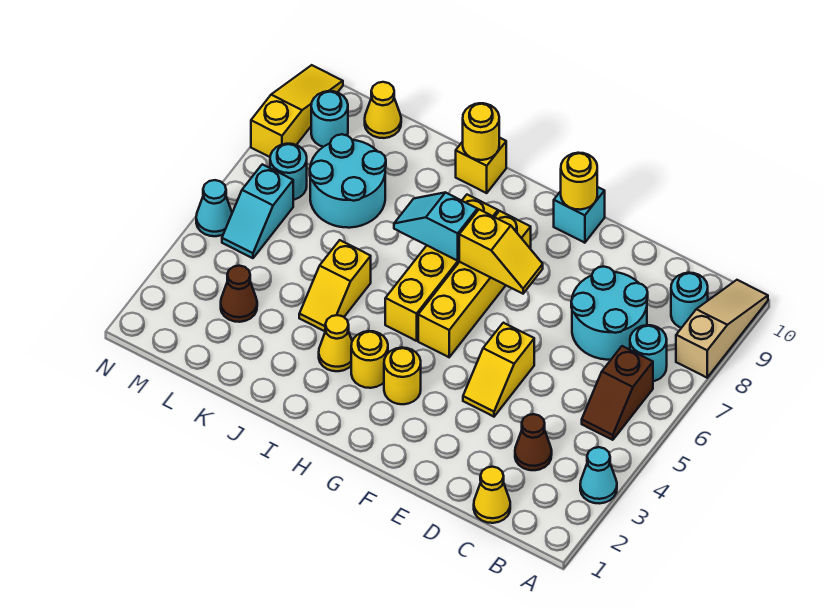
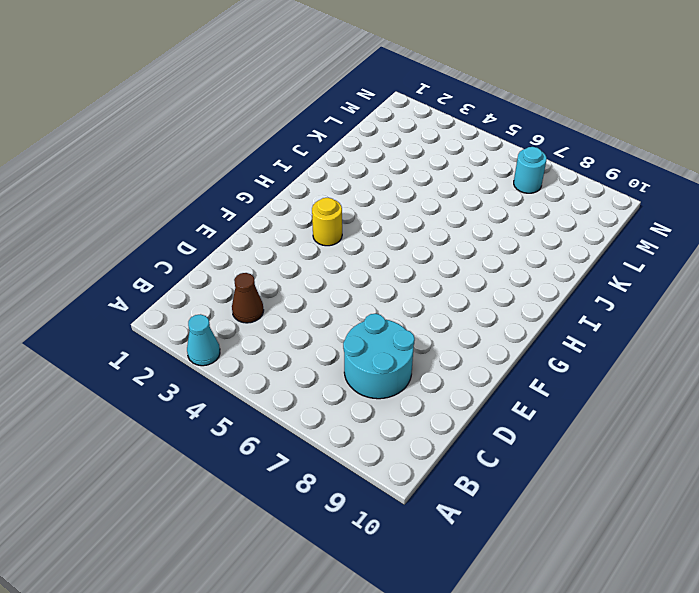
none -> tan slope A8:A10 level 1 top 8
none -> brown slope B5:B6 level 1 top 6
none -> cyan round brick B7 level 1

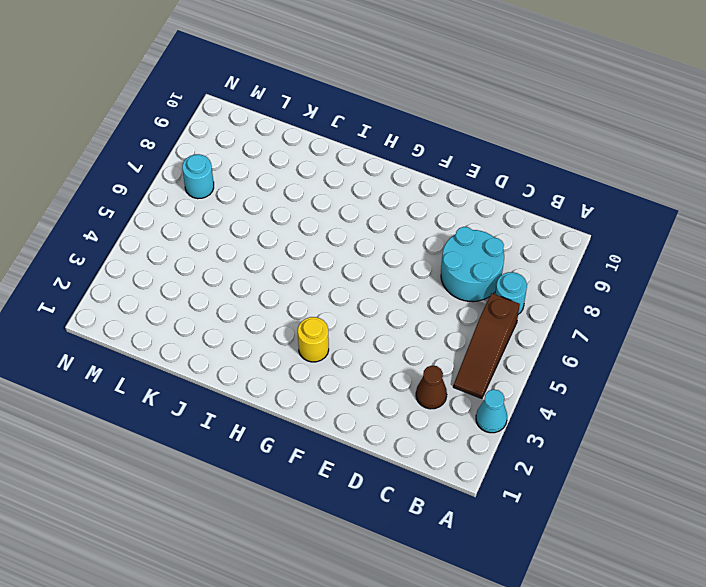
brown slope B4:B6 level 1 top 6 -> brown slope B5:B6 level 1 top 6
none -> tan slope A8:A10 level 1 top 8
none -> cyan round brick B9 level 1
none -> yellow cone C1 level 1

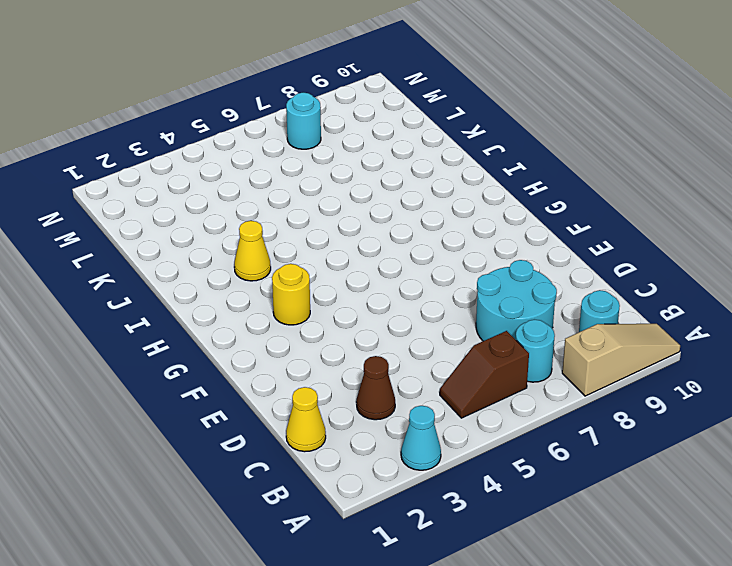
none -> yellow slope E4:E5 level 1 top 5
none -> cyan brick F10 level 1
none -> yellow brick G5:G8 level 1

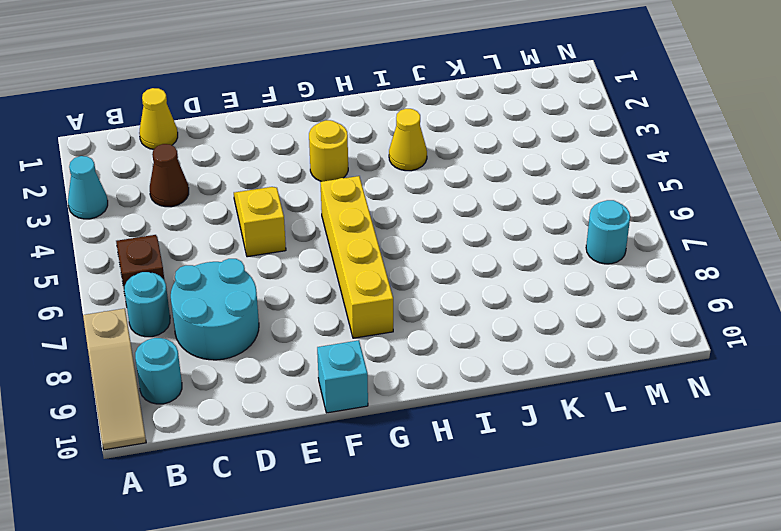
none -> yellow round brick H3 level 1
none -> yellow brick H5:H8 level 1
none -> yellow brick I10 level 1

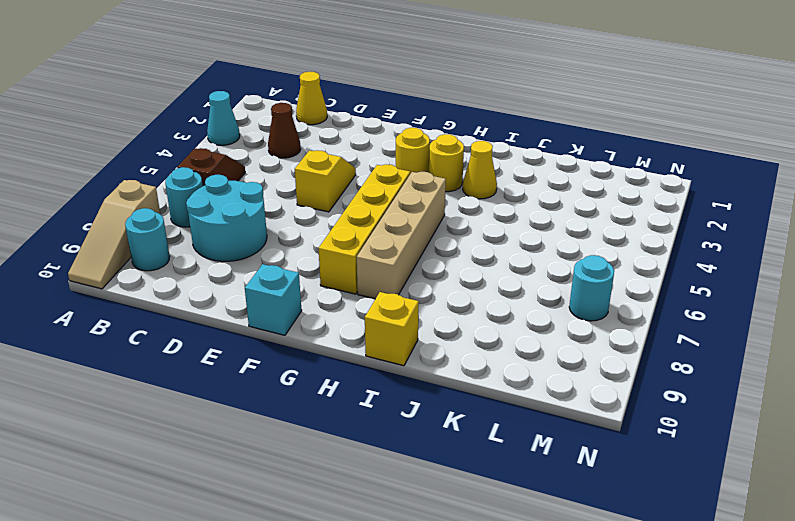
tan brick H5:H8 level 1 -> yellow brick H5:H8 level 1
none -> yellow slope J4:J5 level 1 top 5
none -> cyan round brick K7:L8 level 1
none -> brown cone L3 level 1

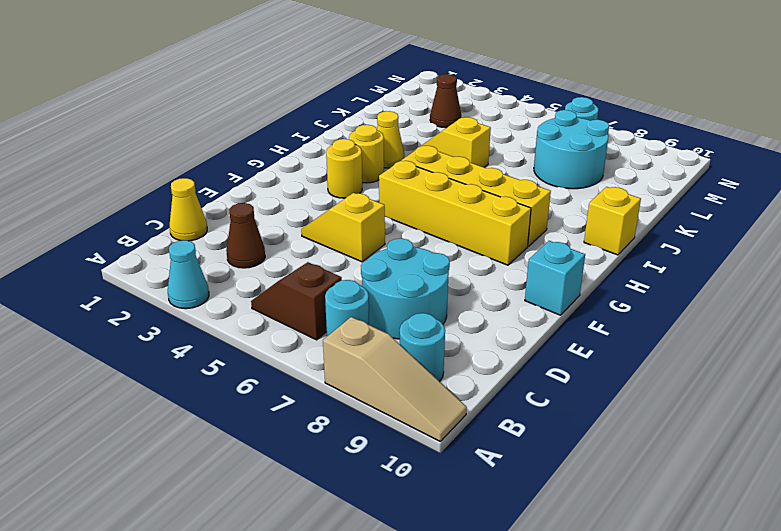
none -> yellow cone L10 level 1
none -> cyan slope M5:M6 level 1 top 6
none -> cyan round brick M9 level 1

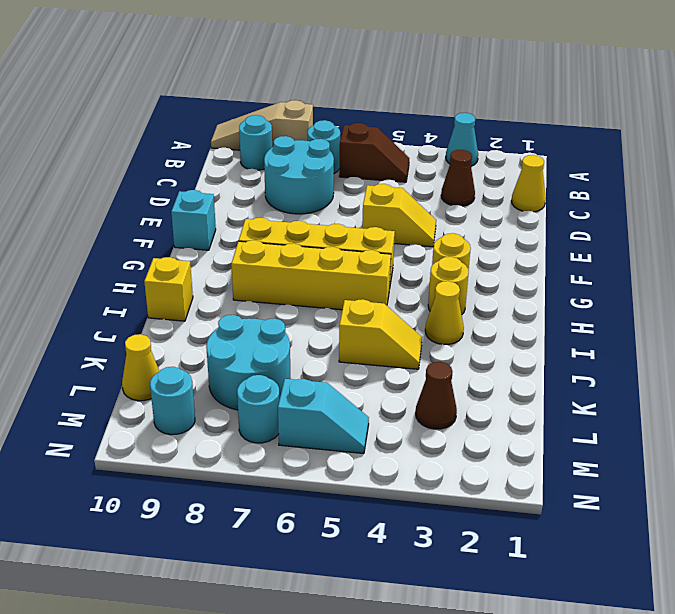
none -> cyan cone N5 level 1
none -> yellow slope N8:N10 level 1 top 8
none -> yellow slope F7:G7 level 2 top G

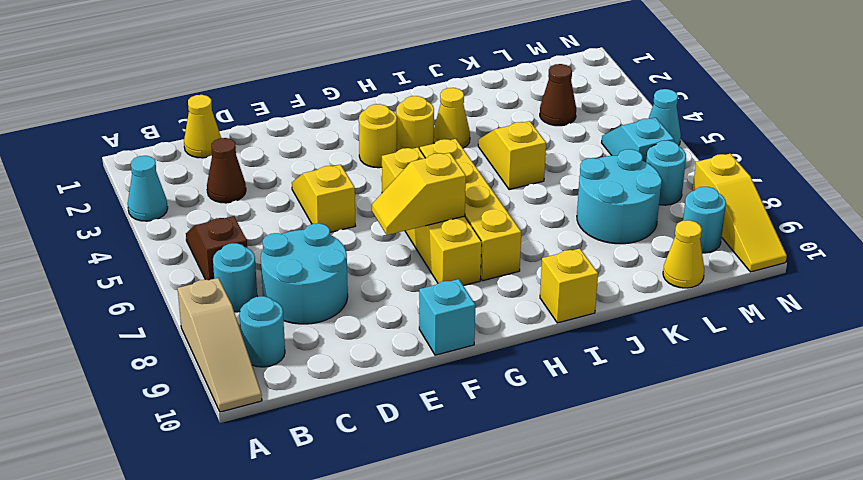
none -> yellow round brick F10 level 2
none -> cyan slope H7:I7 level 2 top H
none -> yellow round brick I10 level 2

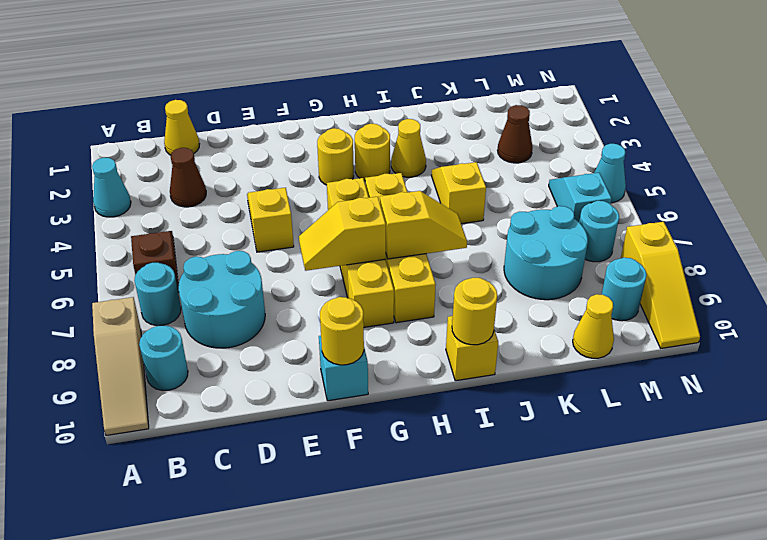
yellow slope H7:I7 level 2 top H -> cyan slope H7:I7 level 2 top H

